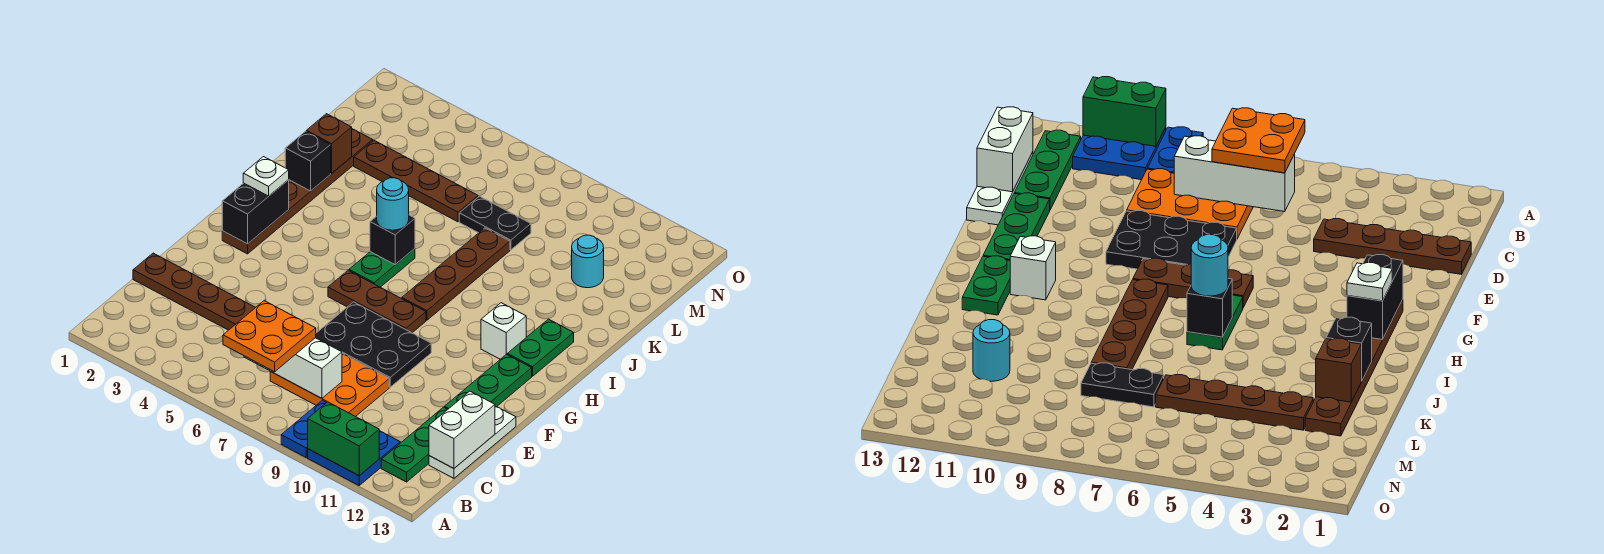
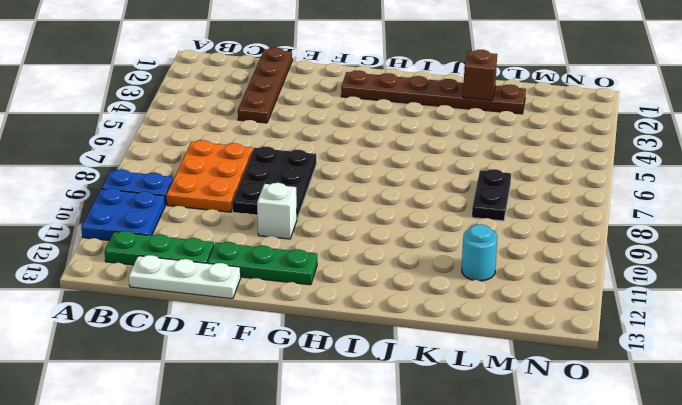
white brick F10 level 1 -> white brick H11 level 1
none -> brown plate G6:G8 level 1
none -> green plate H6:I6 level 1
none -> brown plate H8:K8 level 1

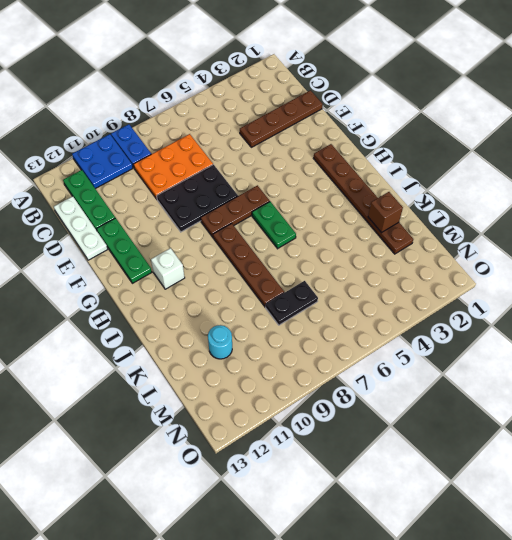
none -> green plate H12:I12 level 1
none -> brown plate L3:L6 level 1
none -> green brick A10:A11 level 2

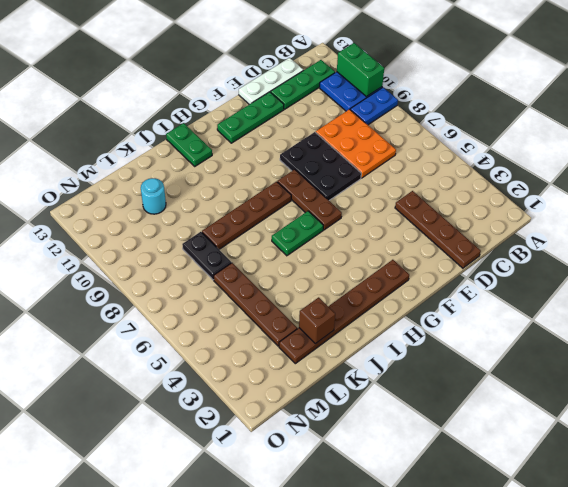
green plate I12:I13 level 1 -> green plate H12:I12 level 1
none -> white brick H11 level 1
none -> white brick C6:C8 level 2
none -> white brick C13:D13 level 2

